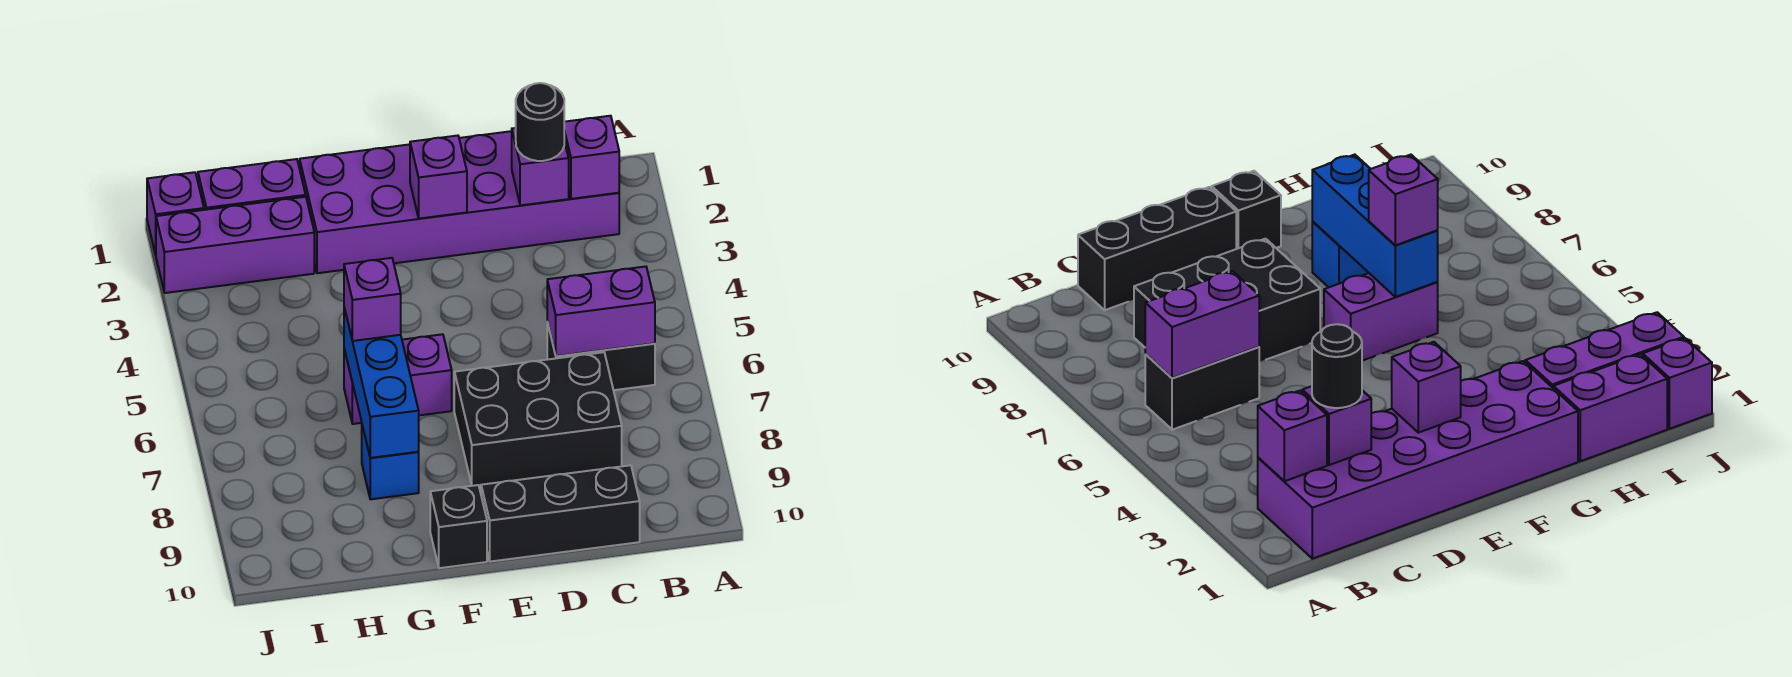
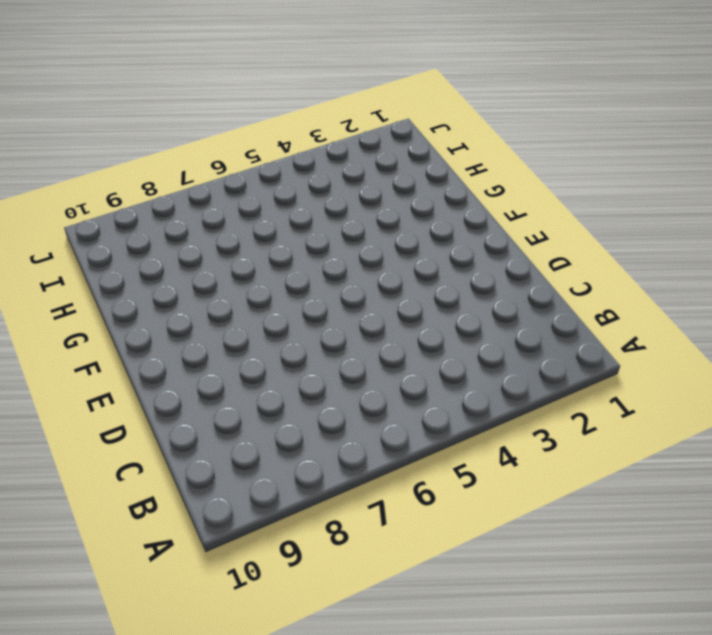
none -> purple brick B1:G2 level 1
none -> black brick B6:C6 level 1
none -> black brick C7:E8 level 1

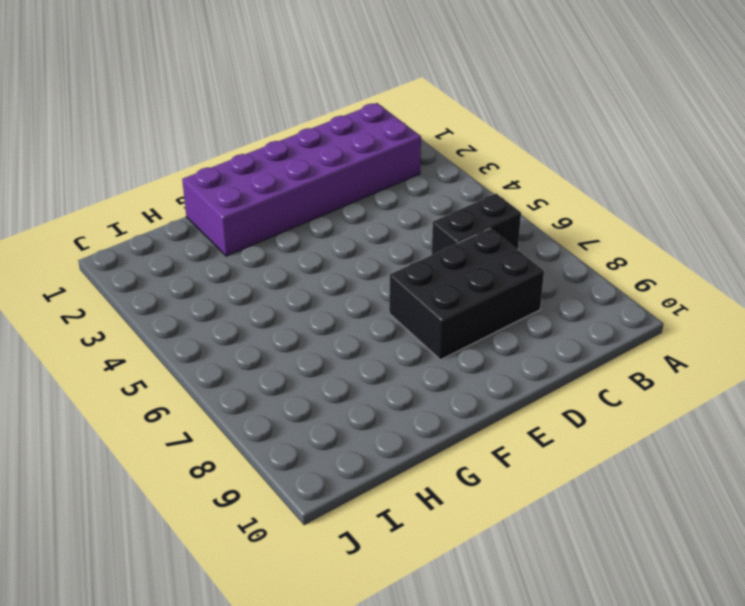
none -> black brick C10:E10 level 1
none -> purple brick F6:G6 level 1
none -> black brick F10 level 1

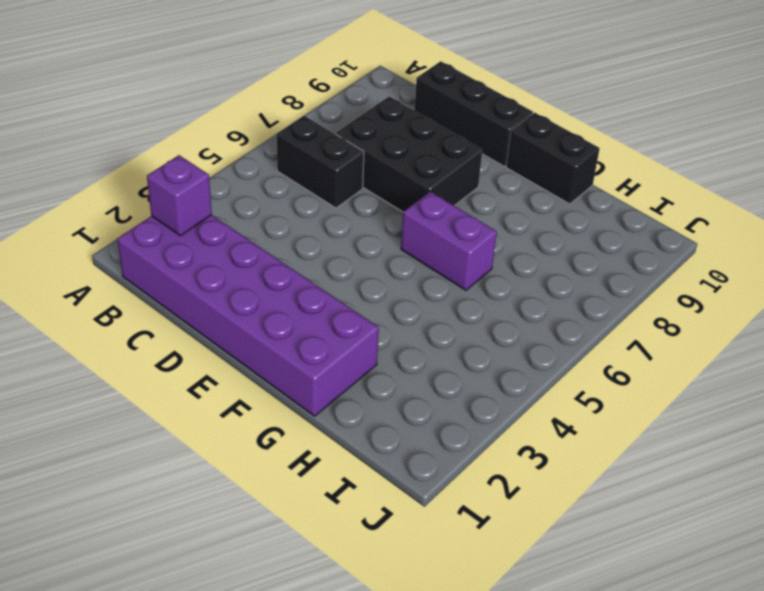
black brick F10:G10 level 1 -> black brick F10 level 1
none -> blue brick G8 level 1
none -> purple brick H1:I1 level 1
none -> purple brick H2:J2 level 1

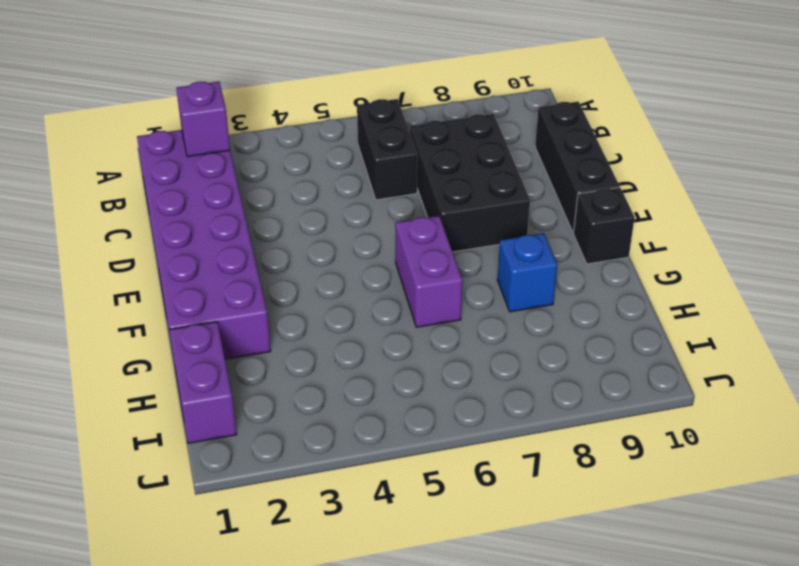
none -> purple brick H2:J2 level 1
none -> purple brick J1 level 1
none -> purple brick B6:C6 level 2

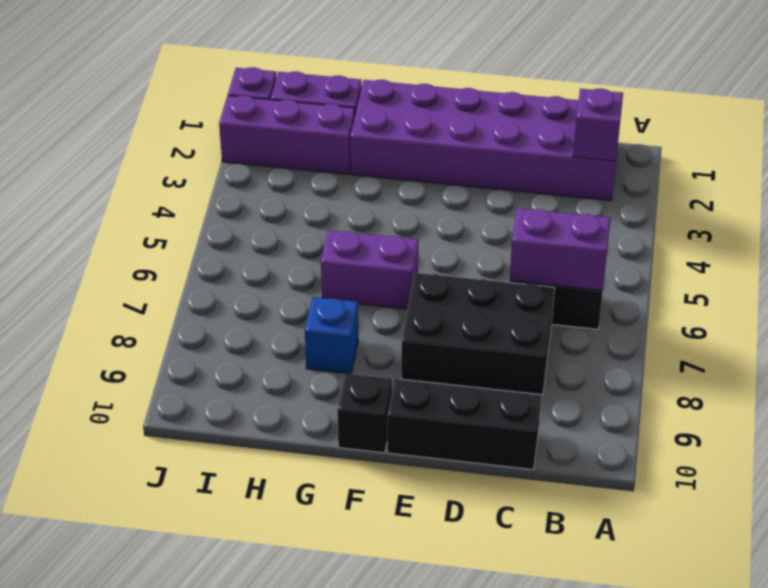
none -> purple brick C2 level 2
none -> purple brick E2 level 2
none -> blue brick G6:G8 level 2

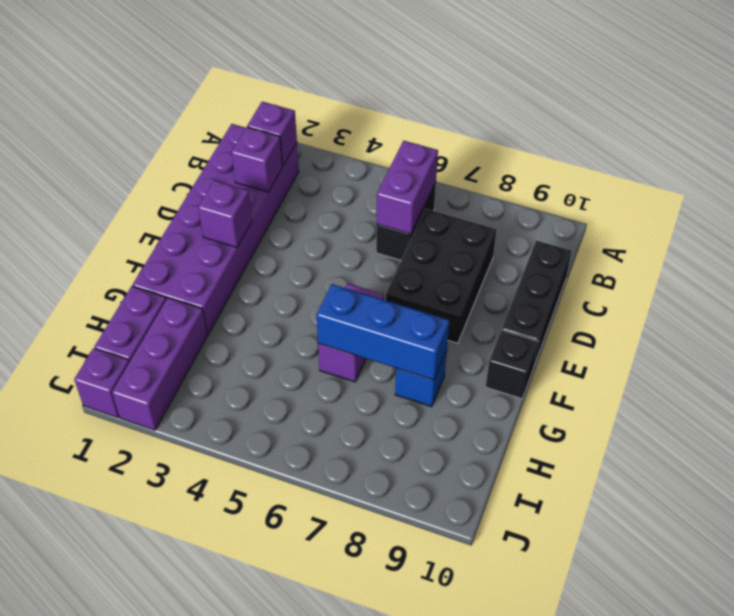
none -> black round brick C2 level 3
none -> purple brick G6 level 3

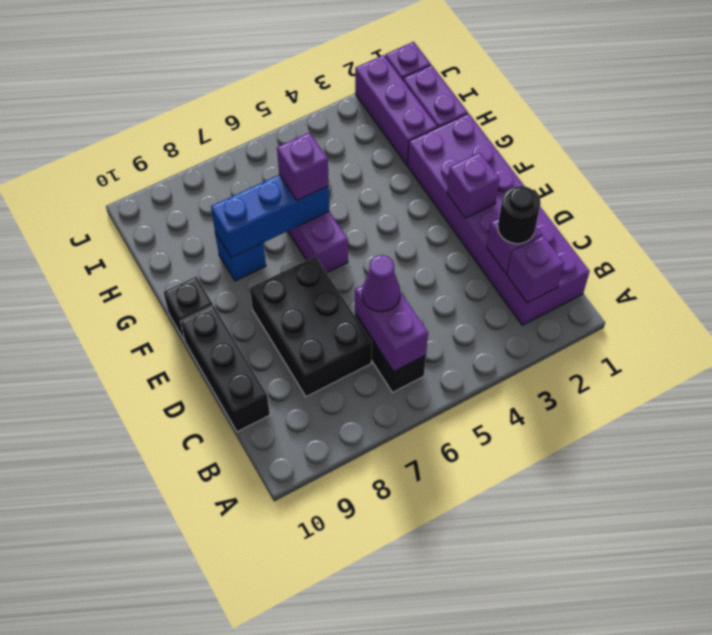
purple cone C6 level 3 -> none

